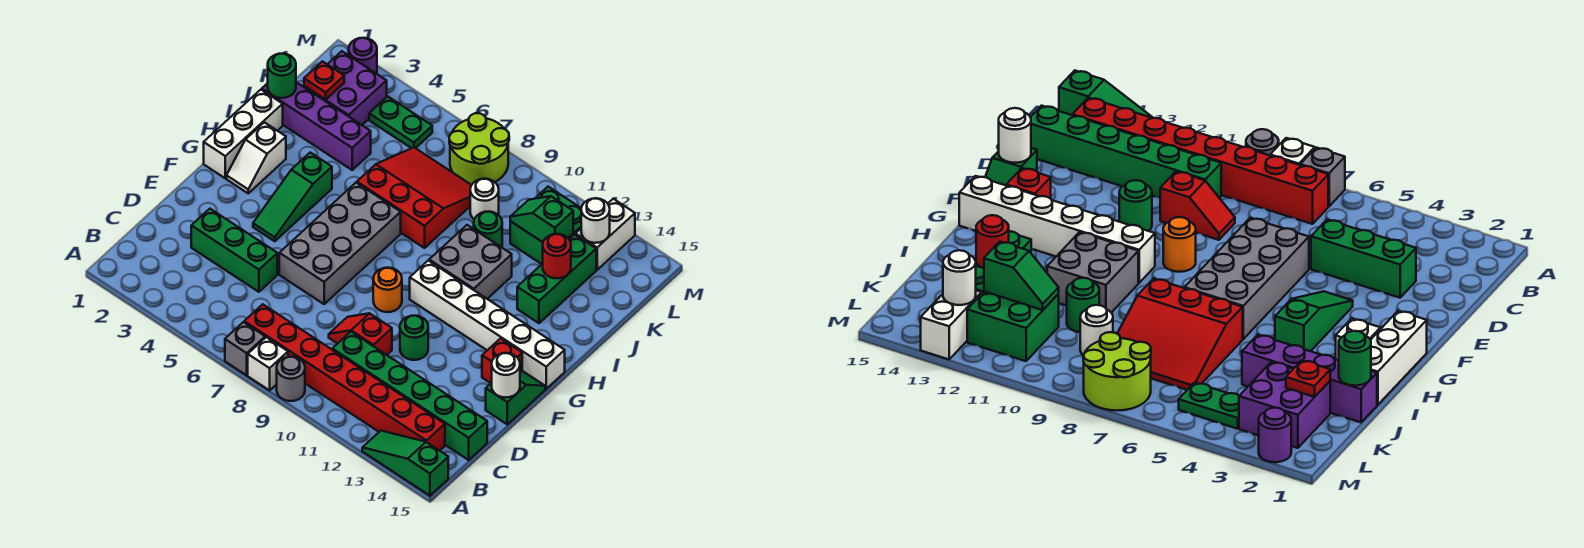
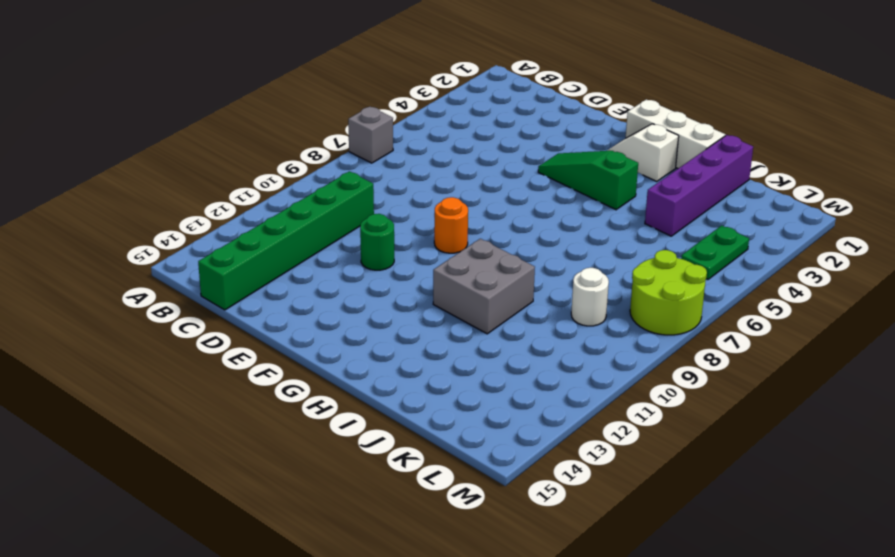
none -> white brick A8 level 1
none -> grey round brick A9 level 1
none -> green slope A13:A15 level 1 top 15
none -> red brick B7:B14 level 1

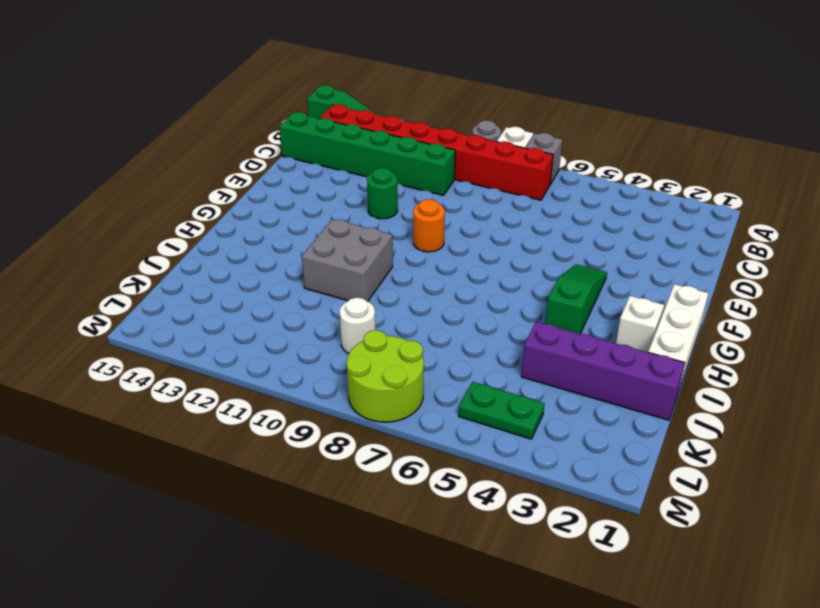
none -> green brick D3:D5 level 1
none -> red slope D9:D10 level 1 top 10
none -> grey brick E6:H7 level 1
none -> green slope E15:F15 level 1 top E

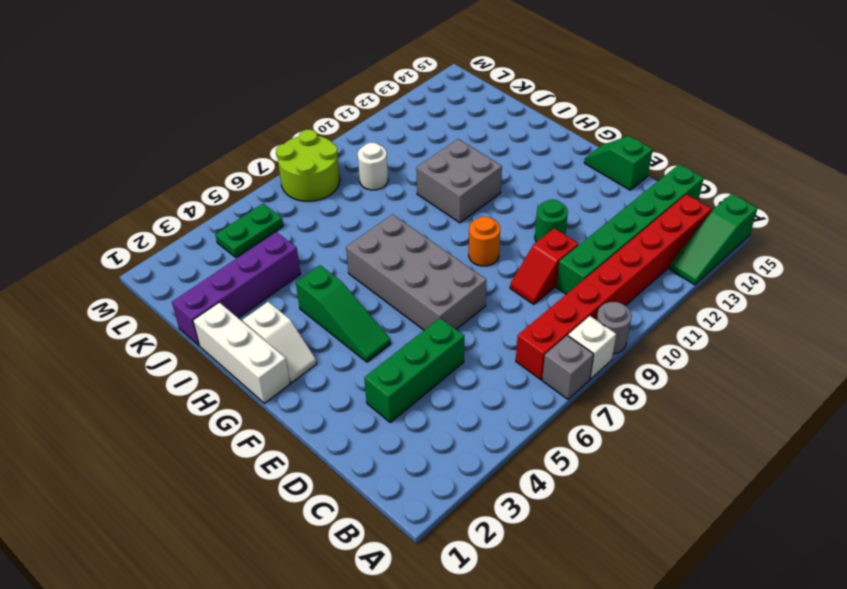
none -> red brick F14 level 1
none -> white brick G10:G15 level 1
none -> red slope I6:K8 level 1 top I
none -> green brick I13:K13 level 1

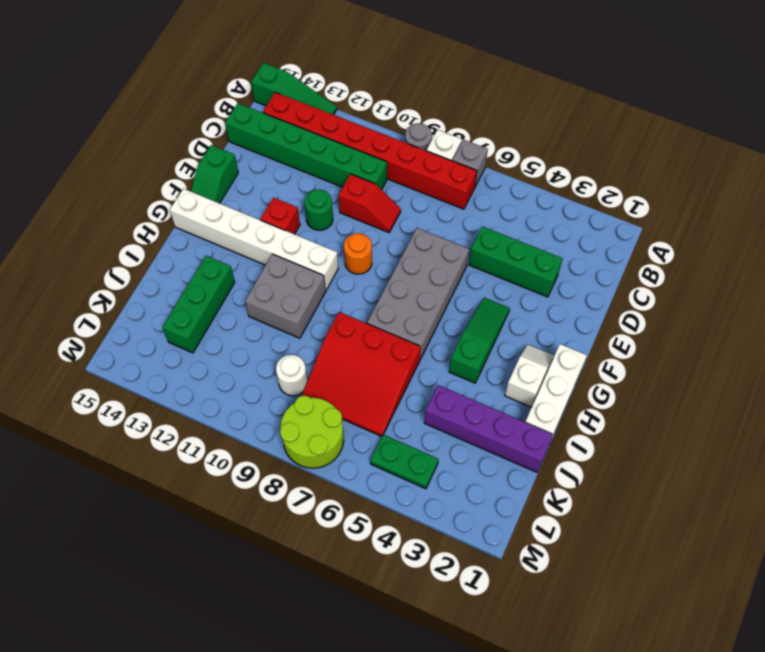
red brick F12 level 1 -> red brick F14 level 1
none -> green round brick J10 level 1
none -> purple brick K2:L3 level 1
none -> green brick K11:L12 level 1
none -> white brick L13:M13 level 1

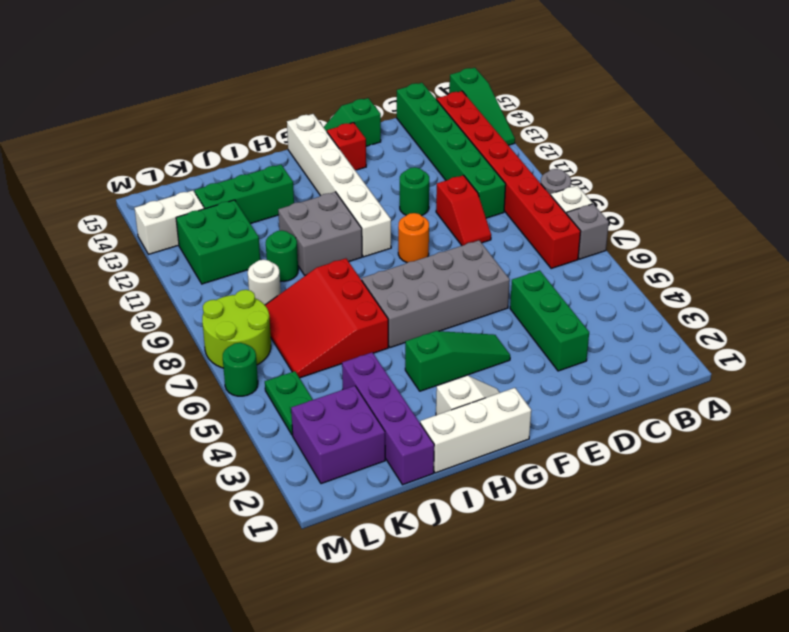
green round brick M6 level 1 -> green round brick J1 level 2
none -> purple round brick M2 level 1
none -> white round brick E15 level 2
none -> red round brick J13 level 2
none -> red plate K2 level 2

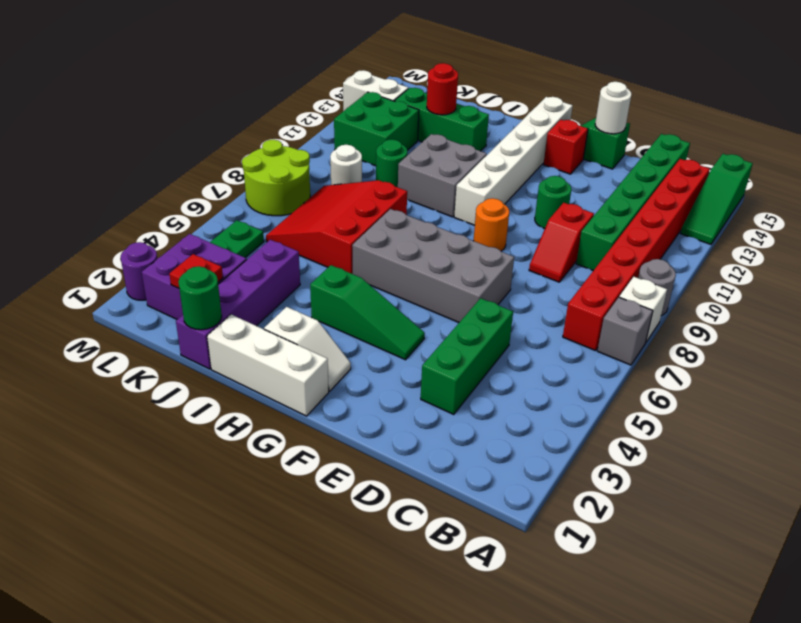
none -> green slope K11:K12 level 2 top 12
none -> white round brick L13 level 2

